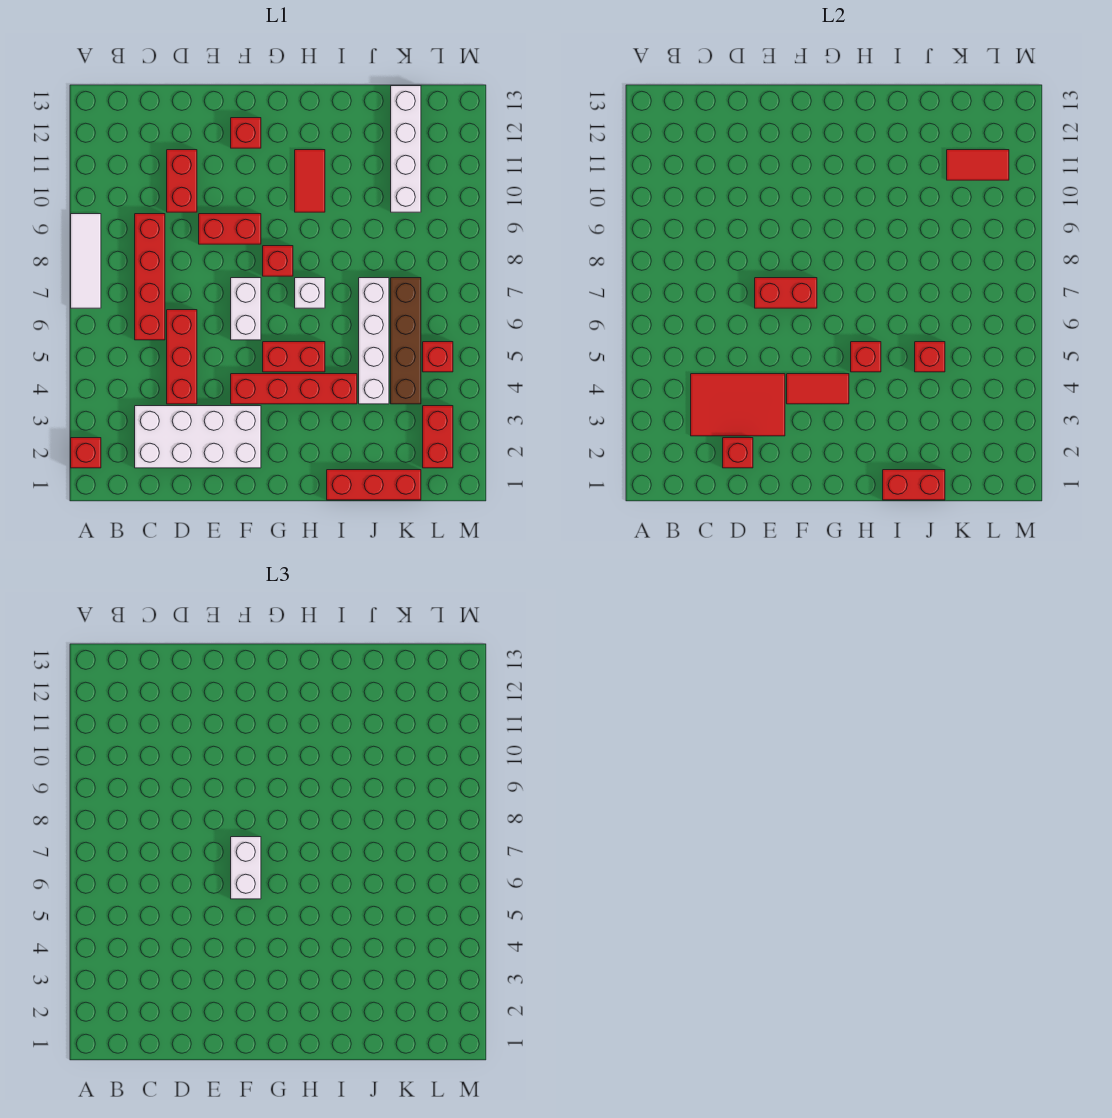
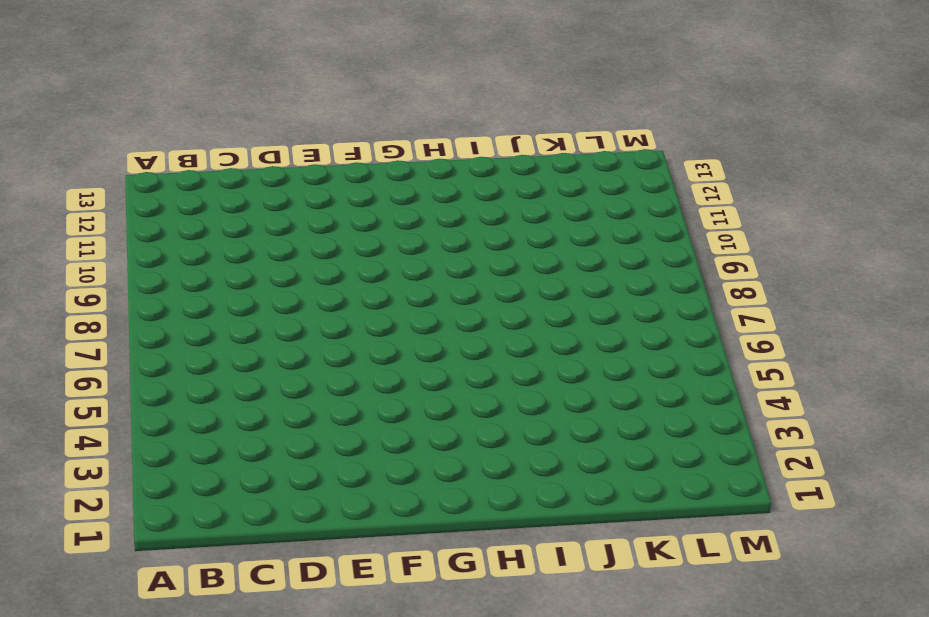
none -> red brick A2 level 1
none -> white tile A7:A9 level 1
none -> white brick C2:F3 level 1

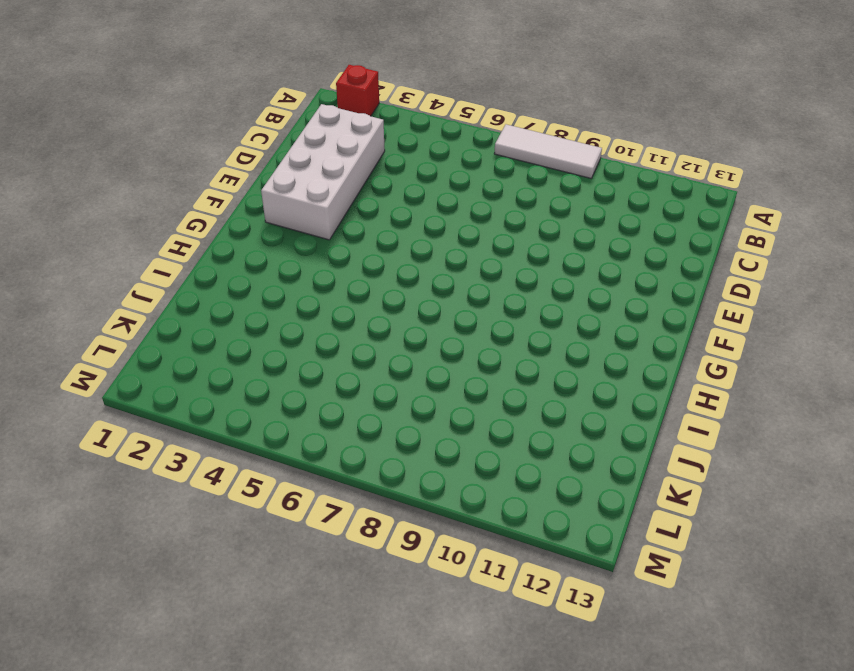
none -> red brick C6:C9 level 1
none -> red brick D4:D6 level 1
none -> red brick D10:D11 level 1

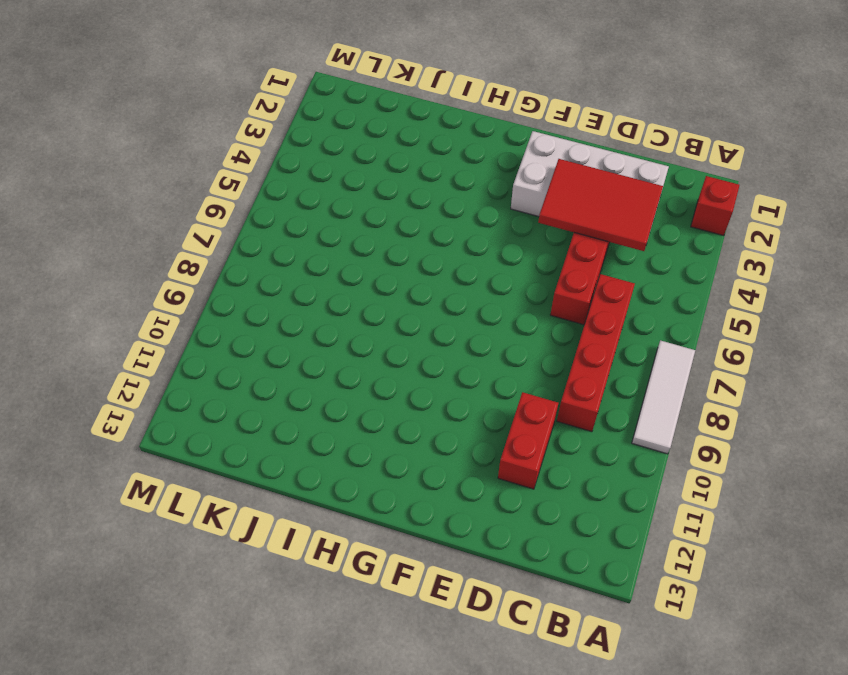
none -> red brick E9:F9 level 1
none -> red brick F4:I4 level 1
none -> white brick F6:F7 level 1

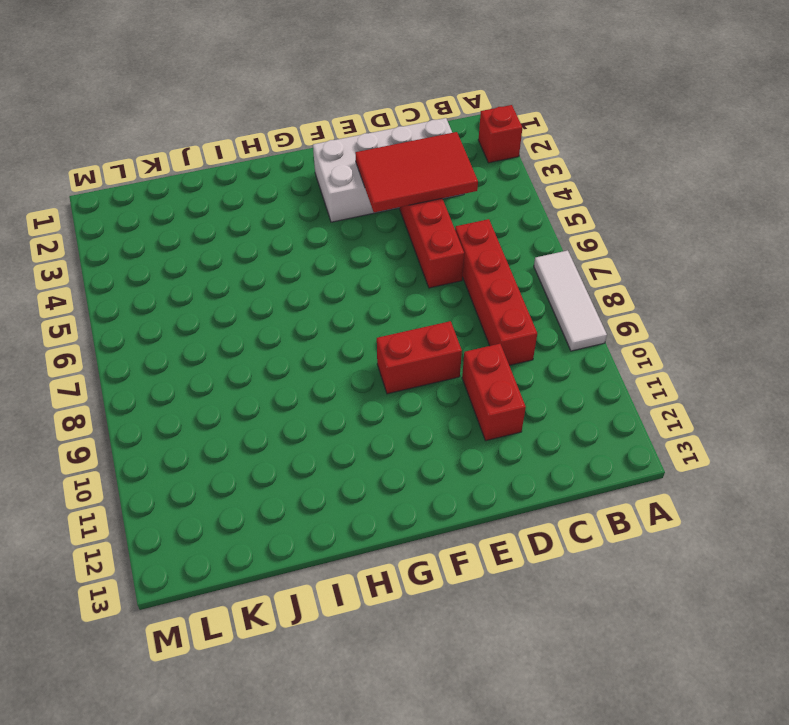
none -> red brick F4:I4 level 1
none -> white brick F6:F7 level 1
none -> red brick F12 level 1

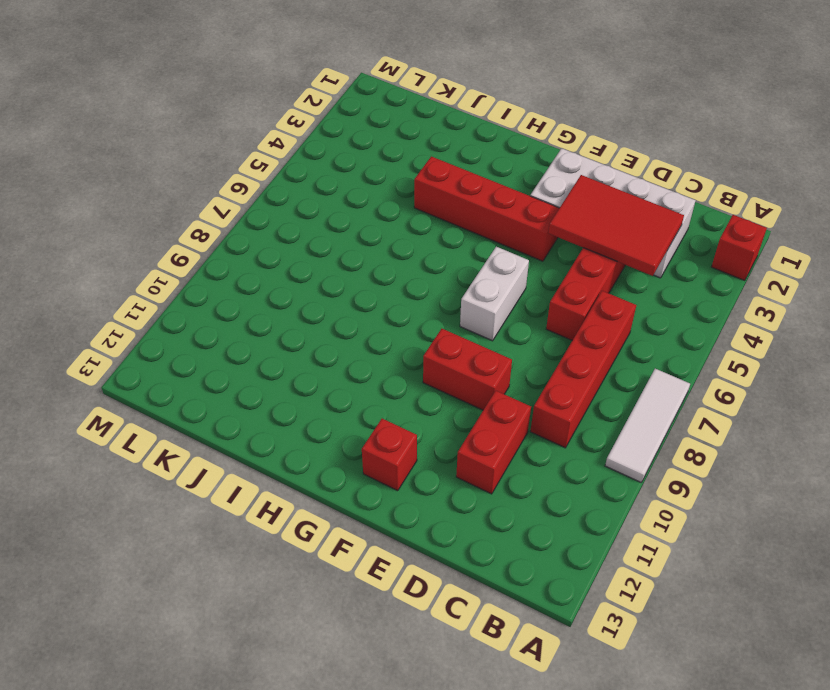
none -> red brick G5:H5 level 1
none -> red brick G8 level 1
none -> white brick H7 level 1

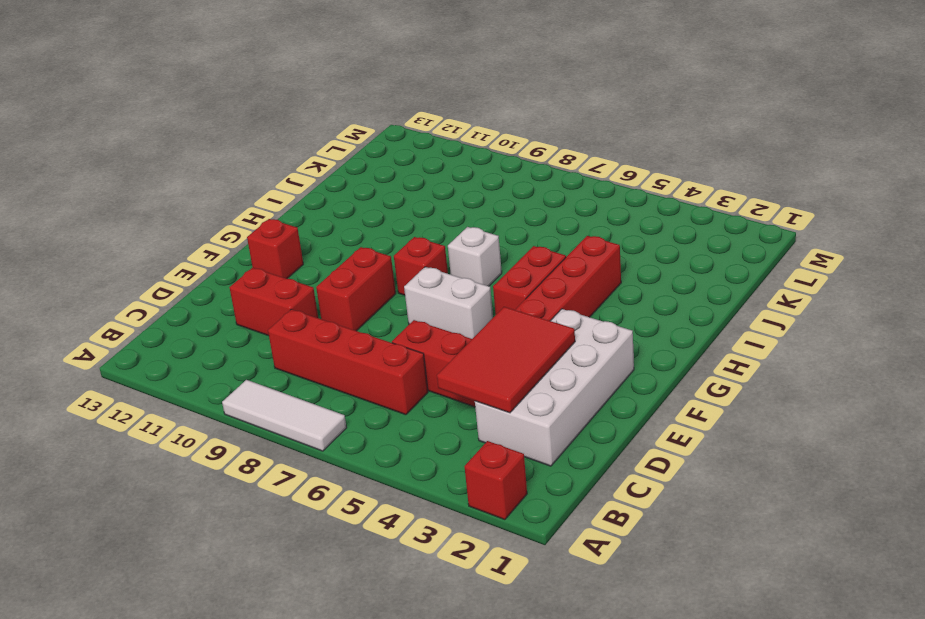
none -> red tile H10:H11 level 1
none -> red brick I1:K1 level 1
none -> white brick J4:J7 level 1

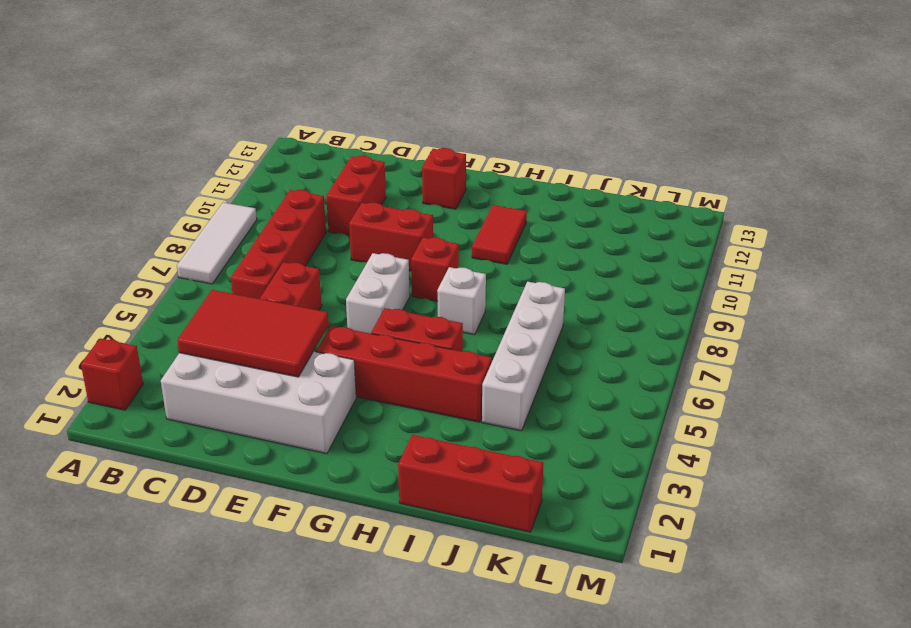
none -> brown brick K4:K7 level 1
none -> white brick K10:K13 level 1
none -> red brick L2:L3 level 1

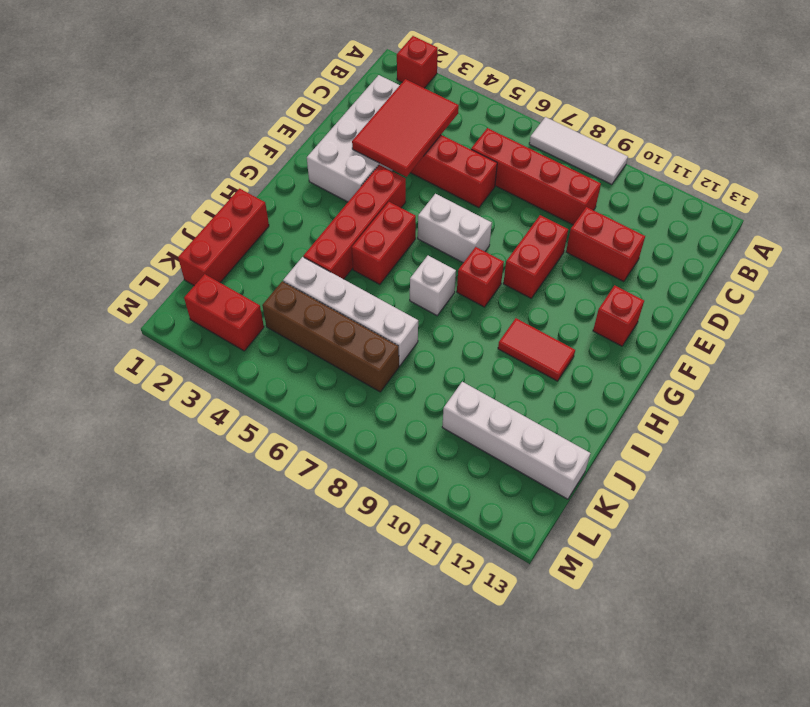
none -> red brick L5 level 1
none -> red brick D2 level 2
none -> red brick E7:F7 level 2

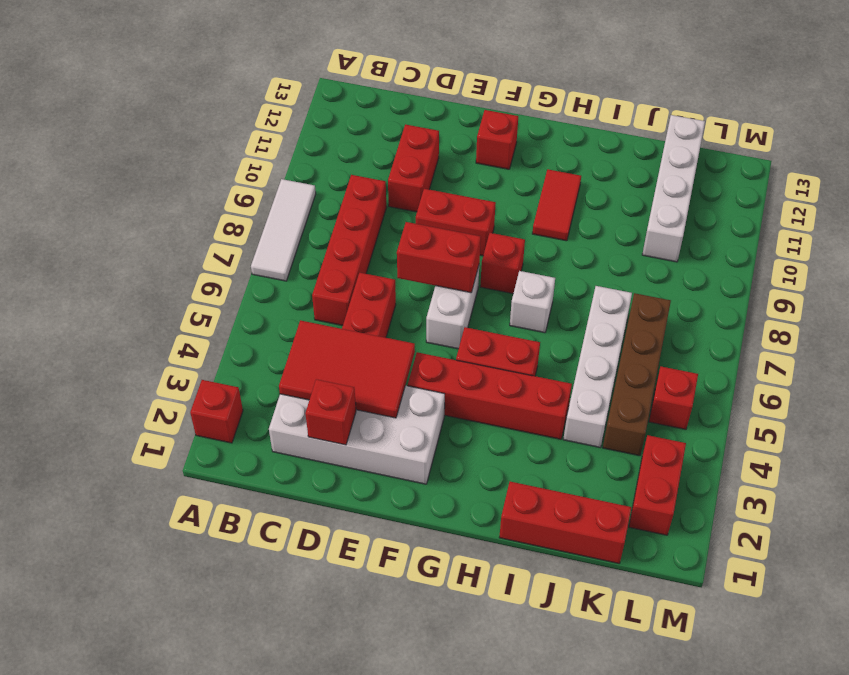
none -> red tile F4:G4 level 2
none -> red brick H5 level 2
none -> red brick I1:J1 level 2

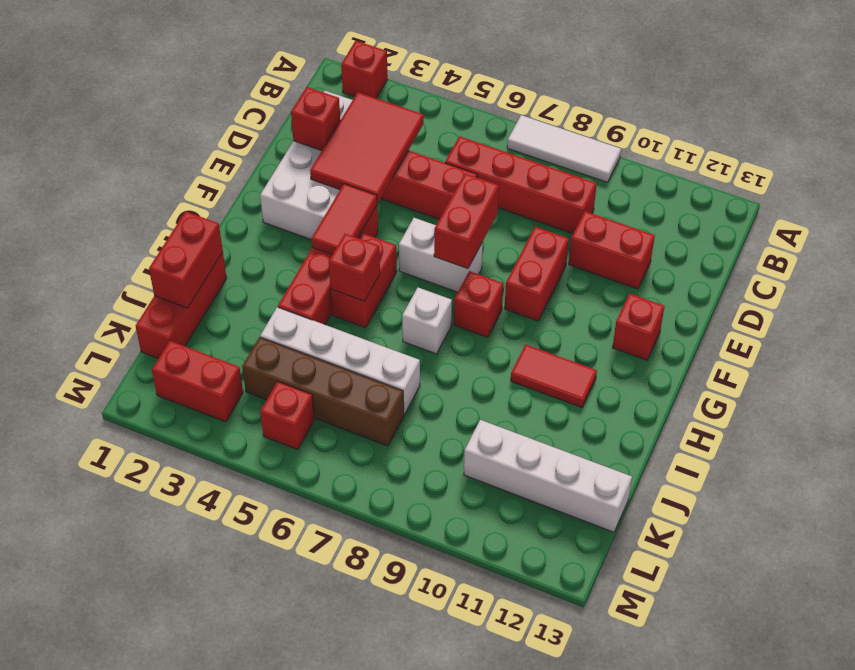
none -> red brick J5 level 2
none -> red tile K11:L11 level 2
none -> white brick F6:F7 level 3

